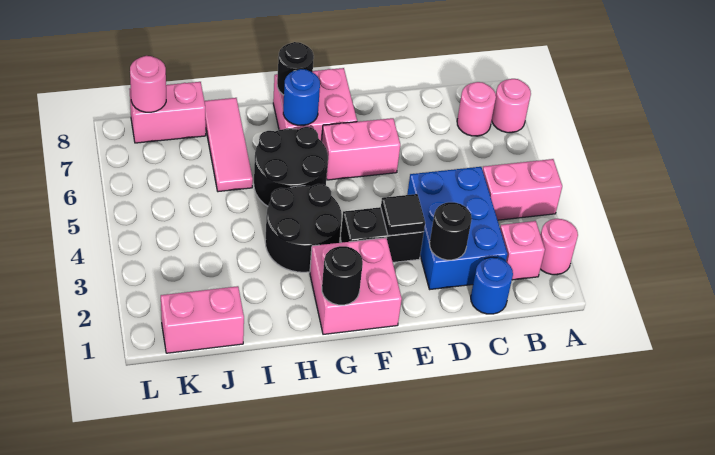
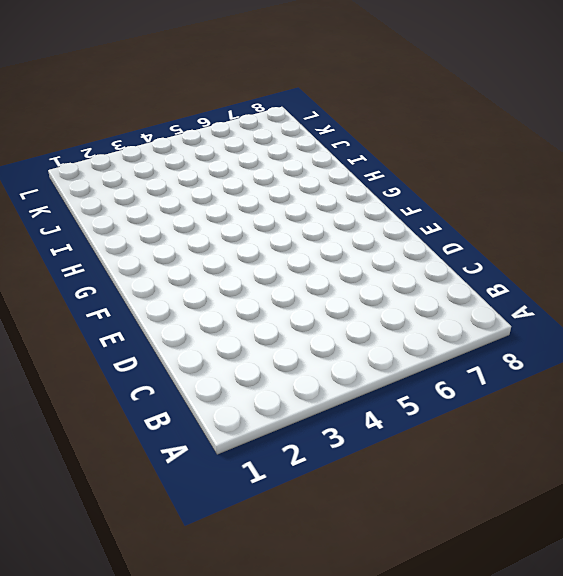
none -> pink round brick A2 level 1
none -> pink brick A4:B4 level 1
none -> pink round brick A7 level 1

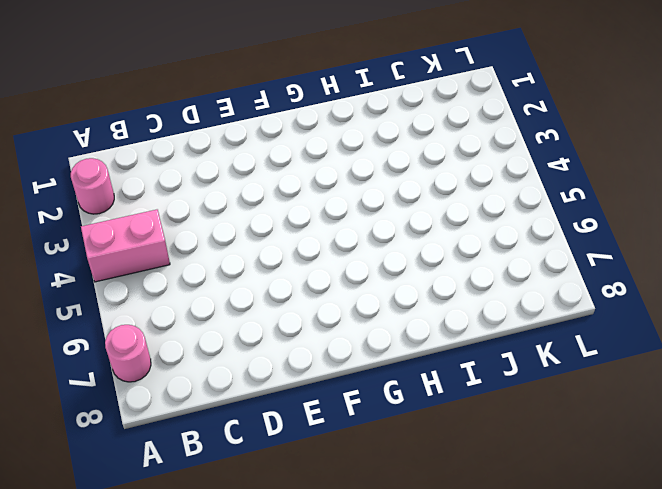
none -> pink brick B2 level 1
none -> pink round brick B7 level 1
none -> blue round brick C1 level 1

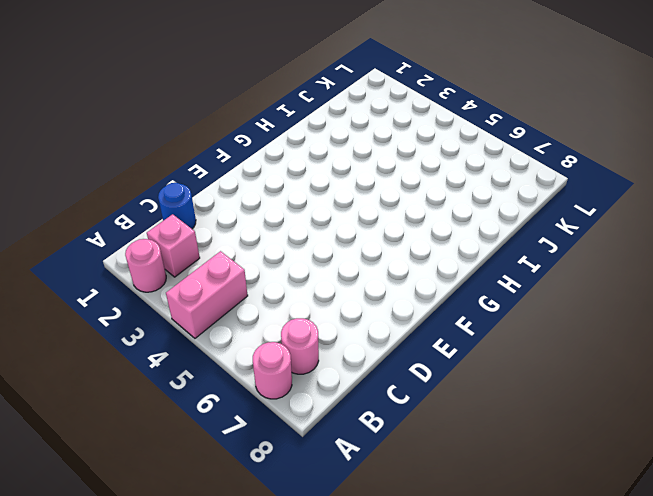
none -> blue brick C2:D4 level 1
none -> black brick E3:F3 level 1
none -> pink brick E6:F6 level 1

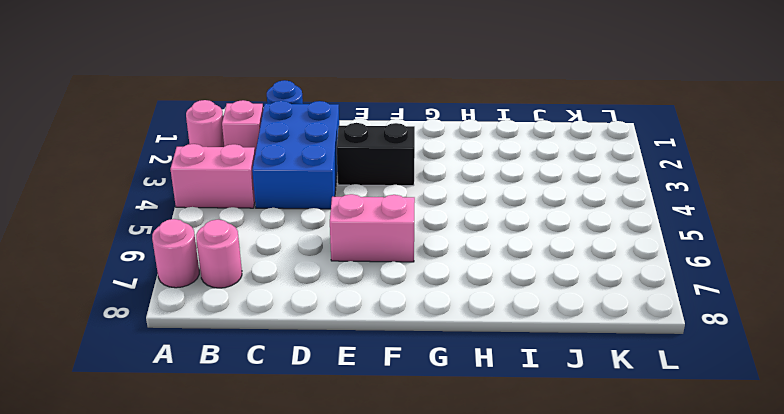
none -> pink brick F1:G2 level 1
none -> pink brick F7:G8 level 1
none -> black round brick G3:H4 level 1

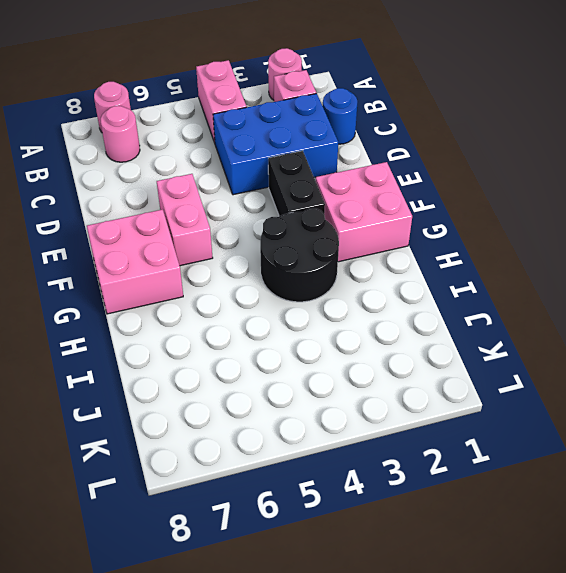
none -> black round brick G5:H6 level 1
none -> pink tile I6:I8 level 1
none -> pink brick J1:K1 level 1

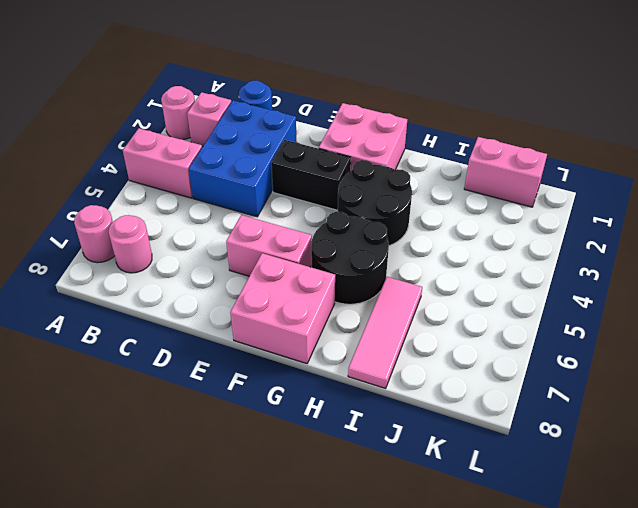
none -> pink brick J8:K8 level 1
none -> black round brick D2 level 2
none -> black tile E3 level 2

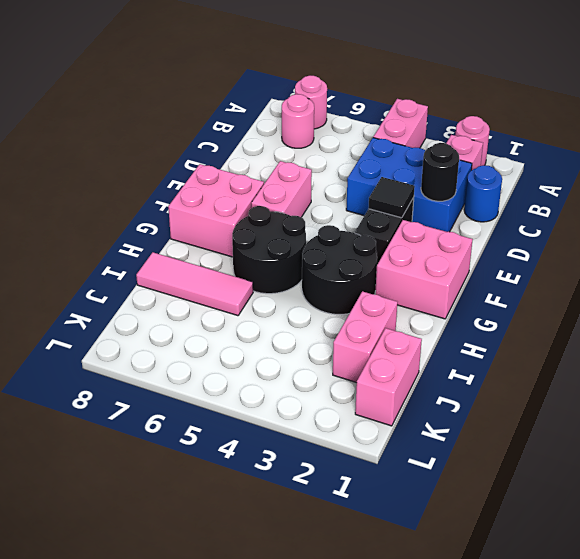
pink brick I2:J2 level 1 -> pink brick J8:K8 level 1
none -> black round brick G1 level 2
none -> blue round brick G7 level 2
none -> black round brick G8 level 2

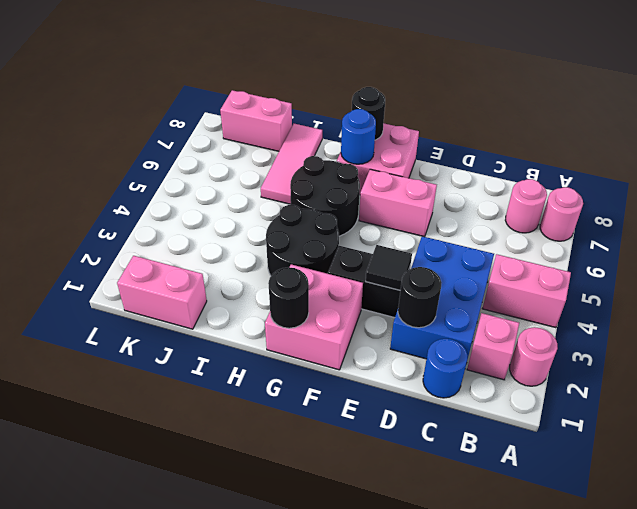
none -> pink round brick K8 level 2

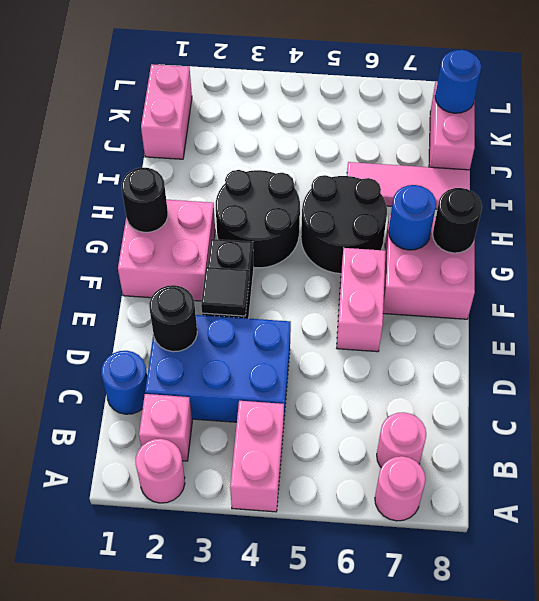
blue round brick K8 level 2 -> pink round brick K8 level 2

